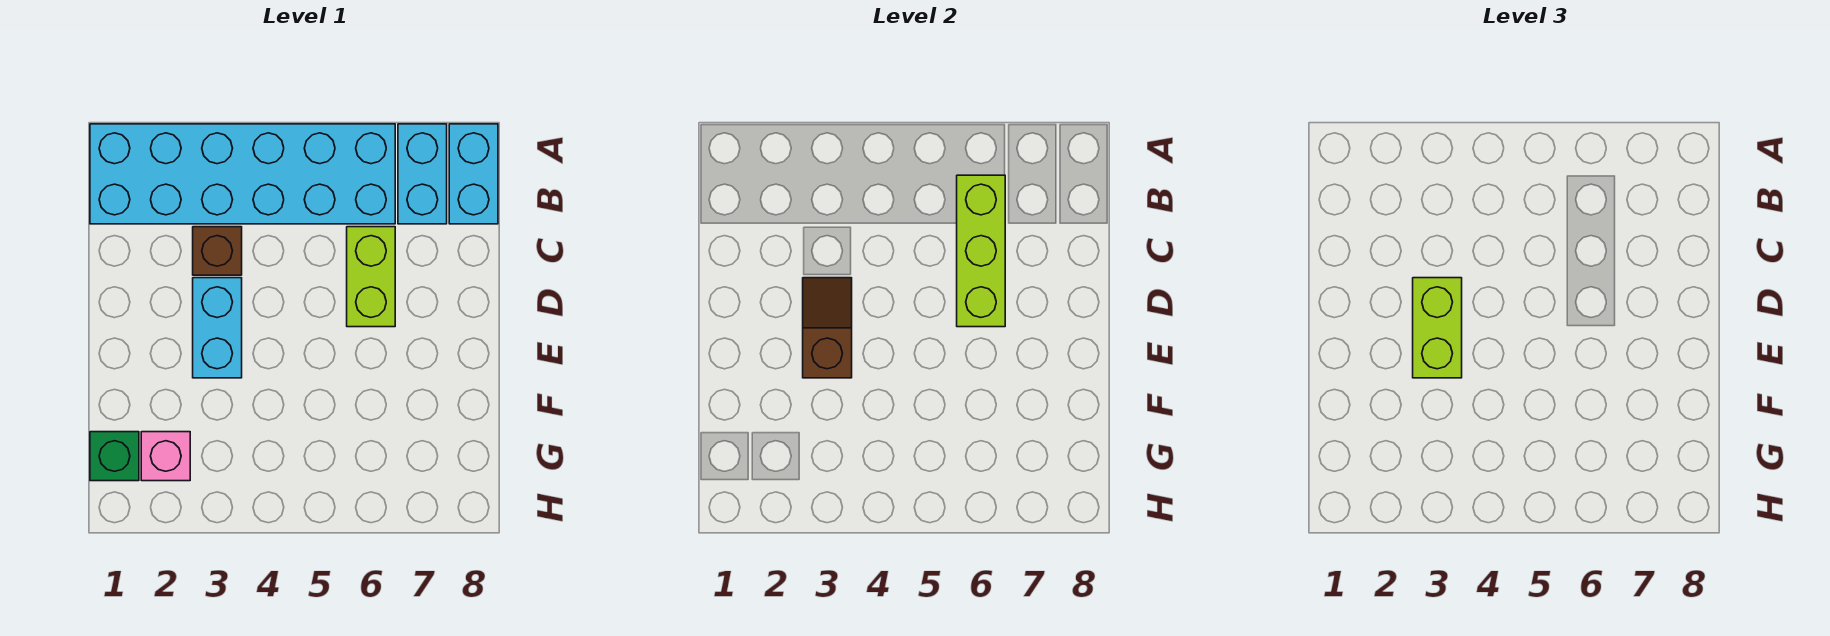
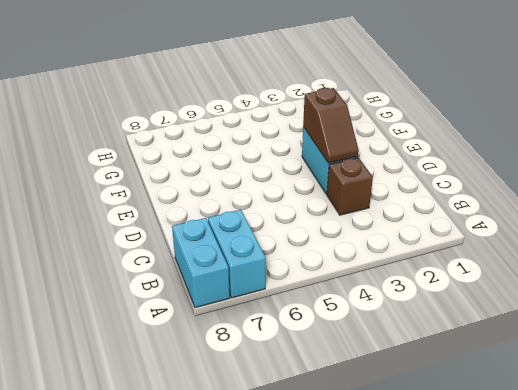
none -> cyan brick A1:B6 level 1
none -> lime brick C6:D6 level 1

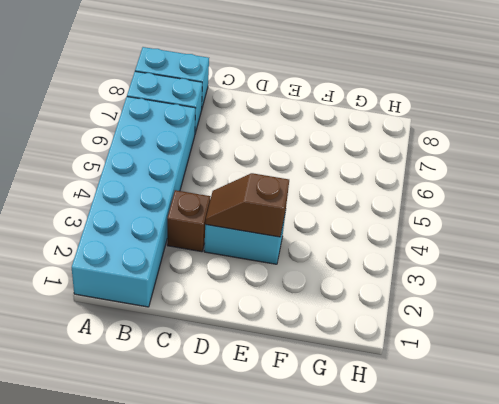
none -> lime brick C6:D6 level 1
none -> green brick G1 level 1

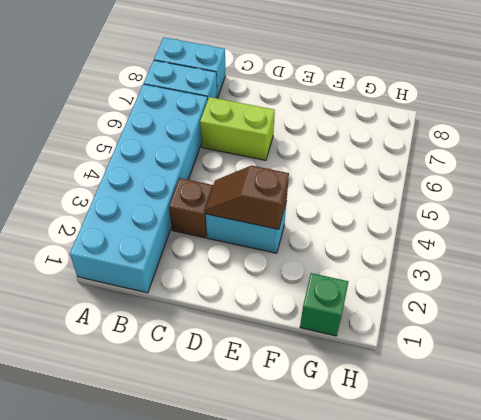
none -> pink brick G2 level 1
none -> lime brick B6:D6 level 2

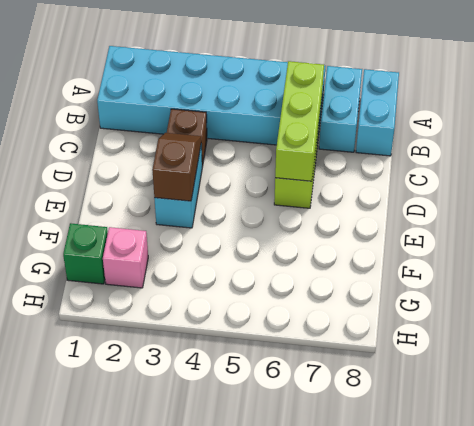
none -> lime brick D3:E3 level 3

